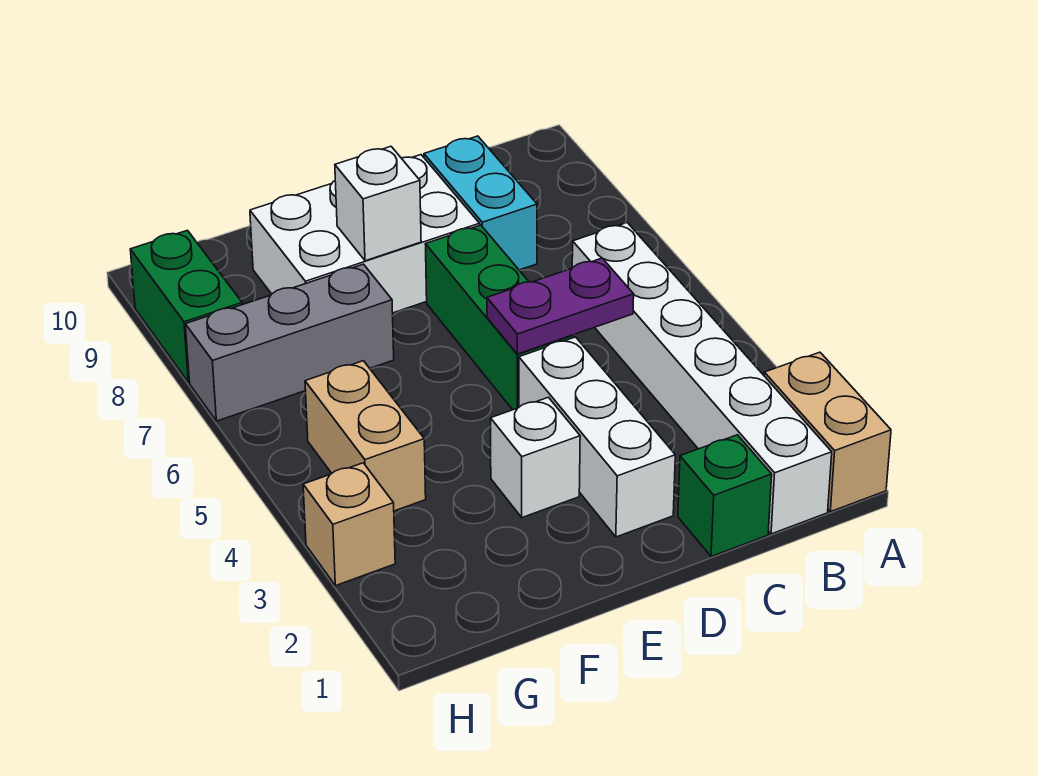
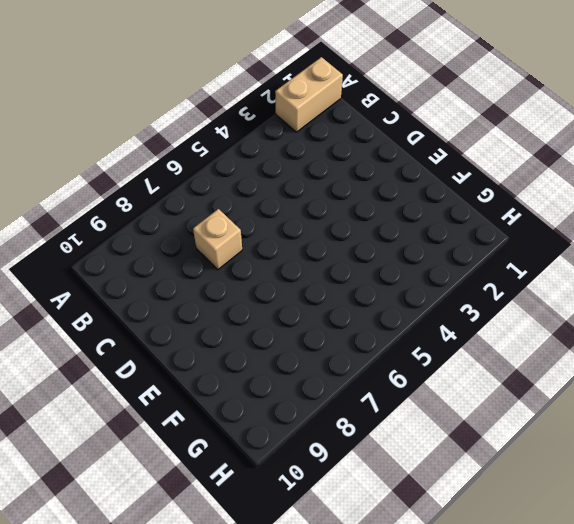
tan brick C7 level 1 -> tan brick H3 level 1
none -> white brick B1:B6 level 1
none -> green brick C1 level 1
none -> cyan brick C8:C9 level 1

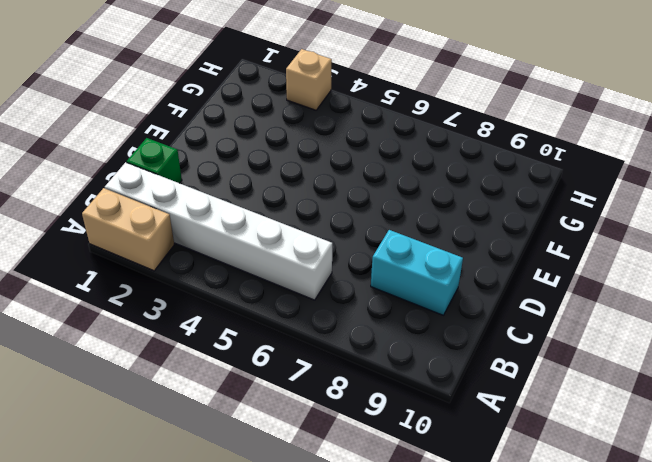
none -> white brick D2:D4 level 1
none -> green brick D5:D7 level 1
none -> white brick D8:F9 level 1

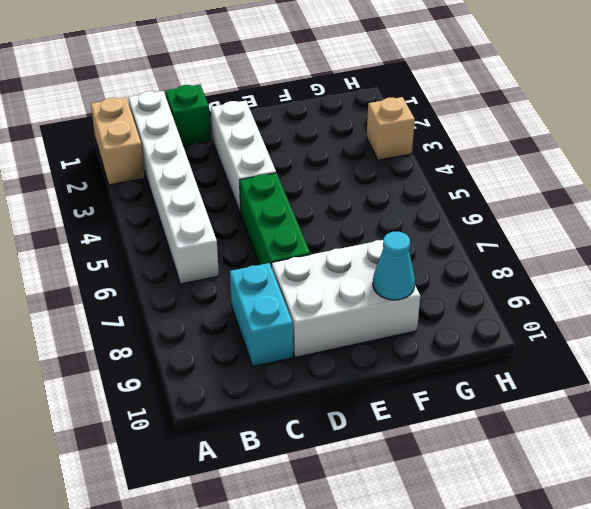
cyan cone F9 level 2 -> none
none -> white brick E3 level 1
none -> grey brick F7:H7 level 1
none -> tan brick G4:G5 level 1

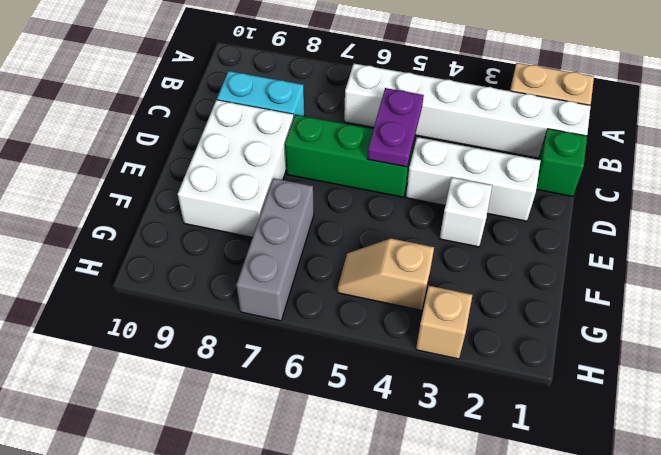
tan slope G4:G5 level 1 top 4 -> tan brick G4:G5 level 1
none -> green brick H8:H9 level 1
none -> white brick E8 level 2

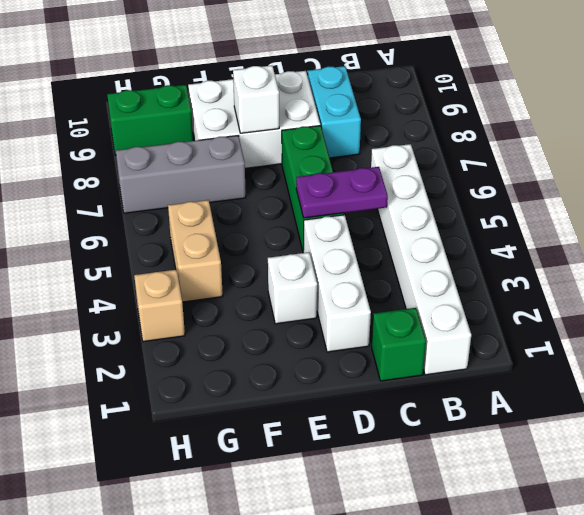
green brick G9:H9 level 1 -> green brick H8:H9 level 1
none -> tan brick A1:A2 level 1

